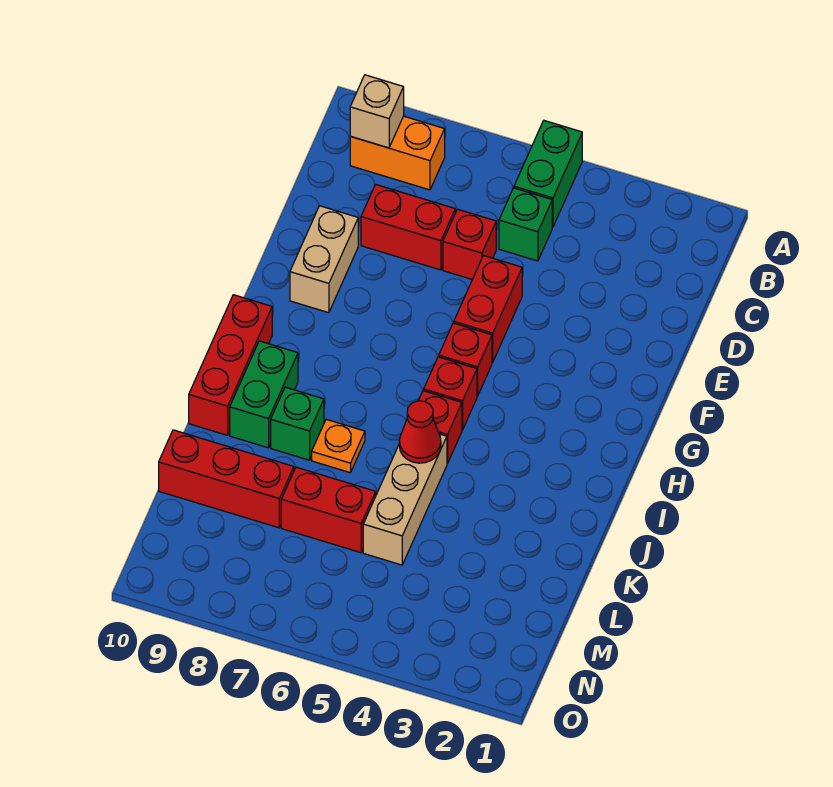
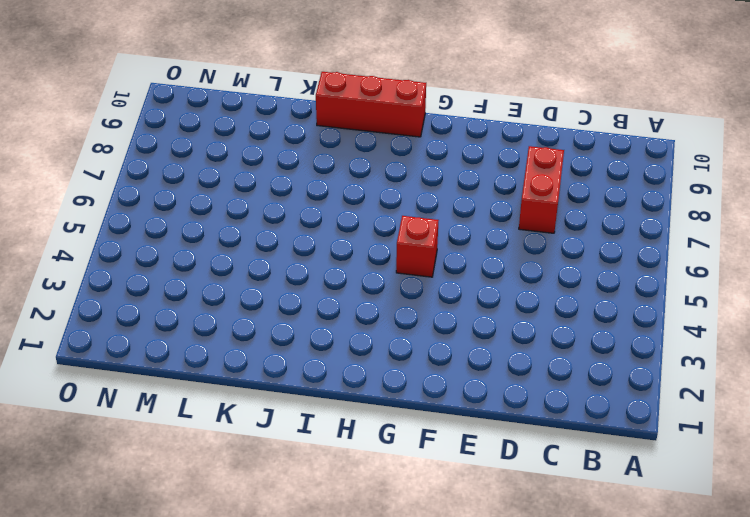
none -> green brick A5:B5 level 1
none -> orange brick B8:B9 level 1
none -> green brick C5 level 1

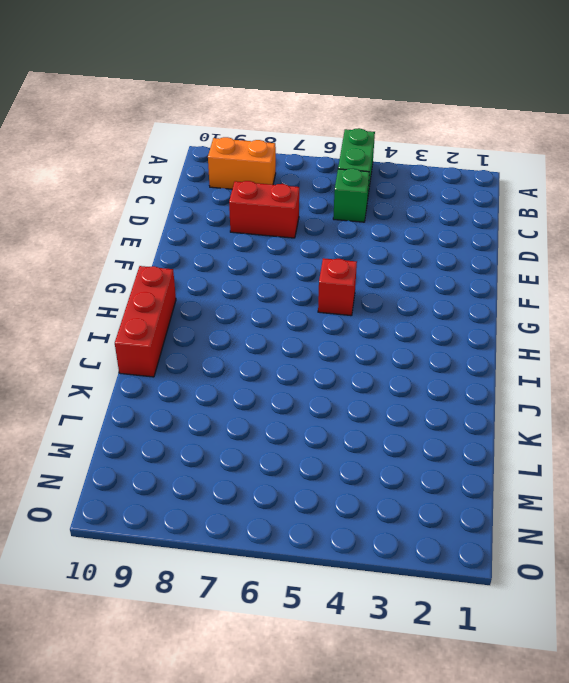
none -> red brick D6 level 1
none -> red brick E5:F5 level 1
none -> tan brick E9:F9 level 1

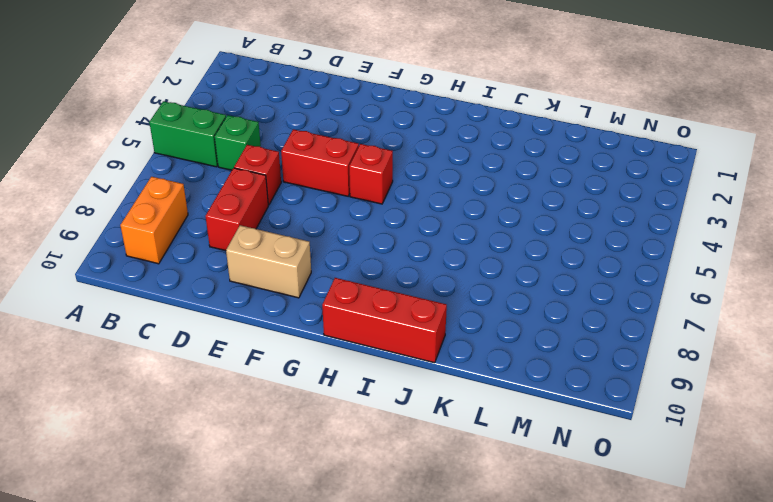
none -> red brick H5 level 1
none -> red brick I5 level 1
none -> green brick I9:J9 level 1

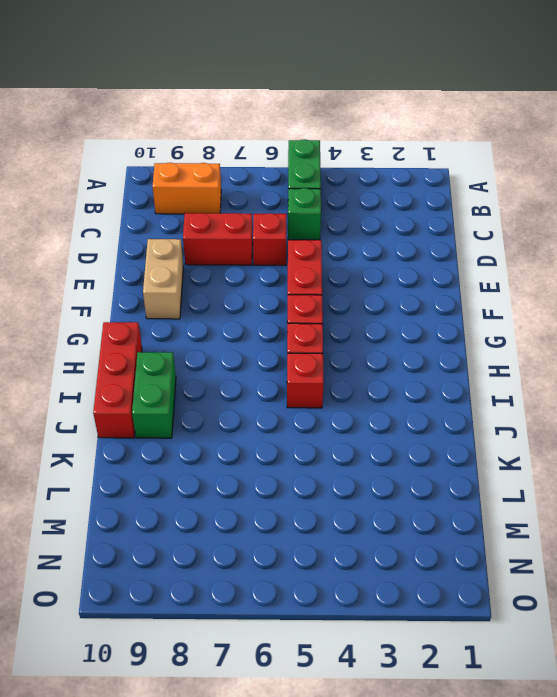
none -> tan brick J5:L5 level 1
none -> orange plate J7 level 1
none -> green brick J8 level 1

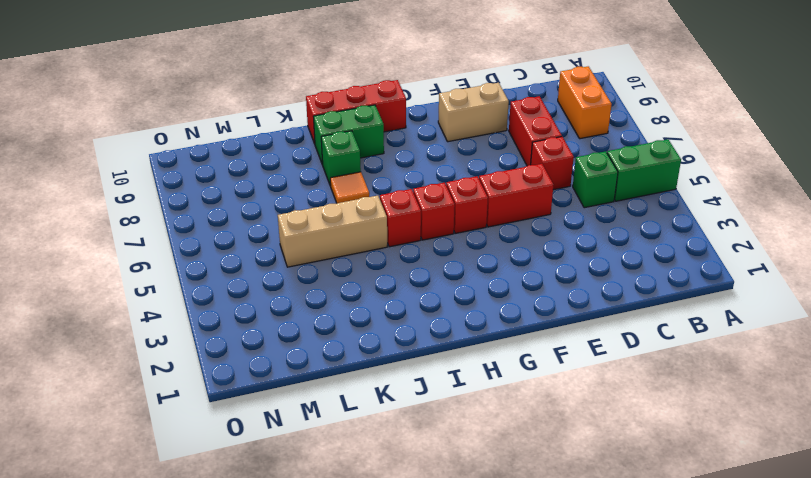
orange tile J7 level 1 -> orange plate J7 level 1
none -> red brick L6:L7 level 1
none -> red brick L8:L10 level 1
none -> tan brick B9 level 2

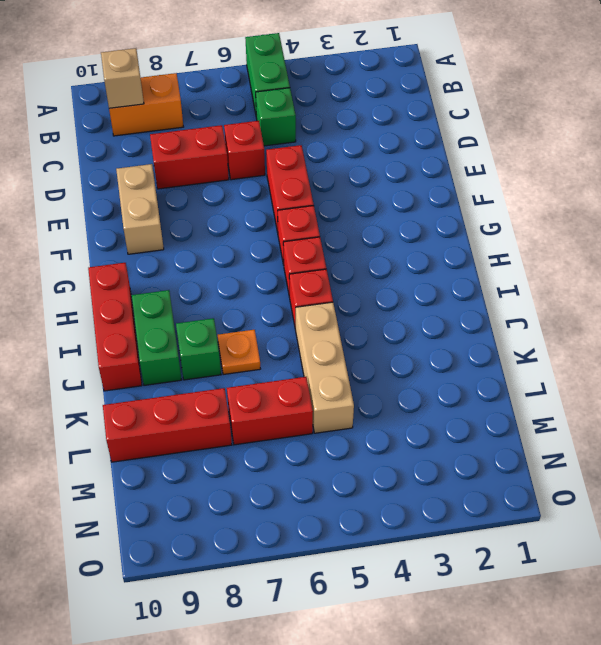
none -> red cone J5 level 2

